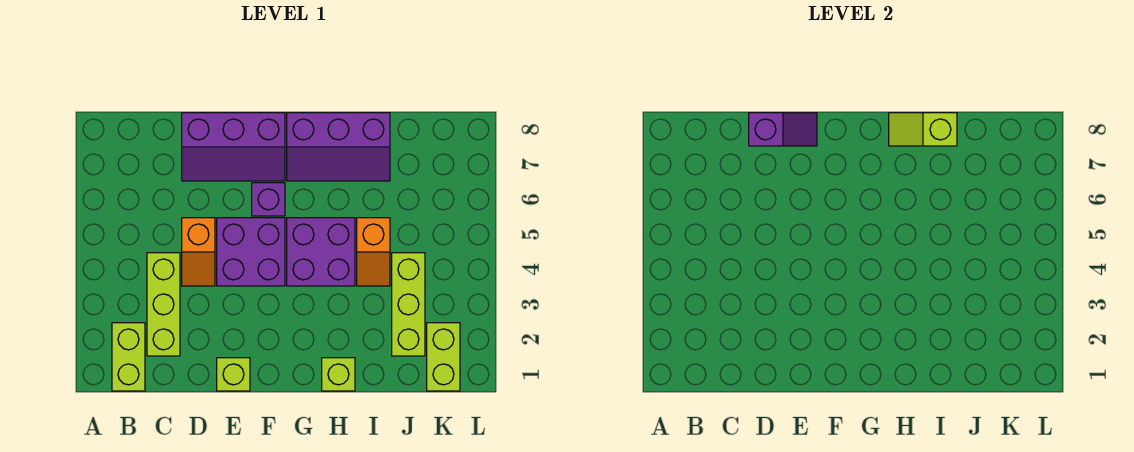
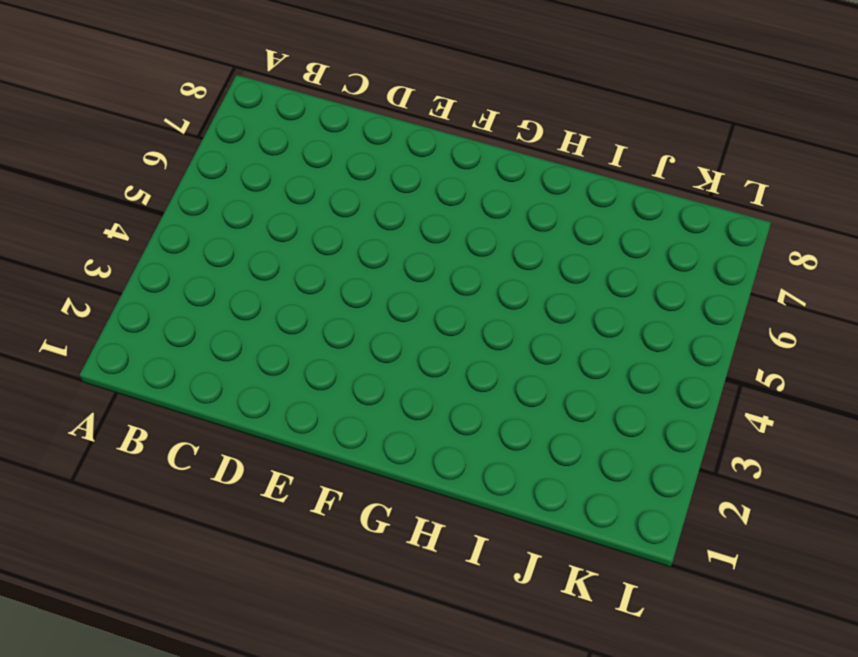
none -> lime brick B1:B2 level 1
none -> lime brick C2:C4 level 1
none -> orange slope D4:D5 level 1 top 5

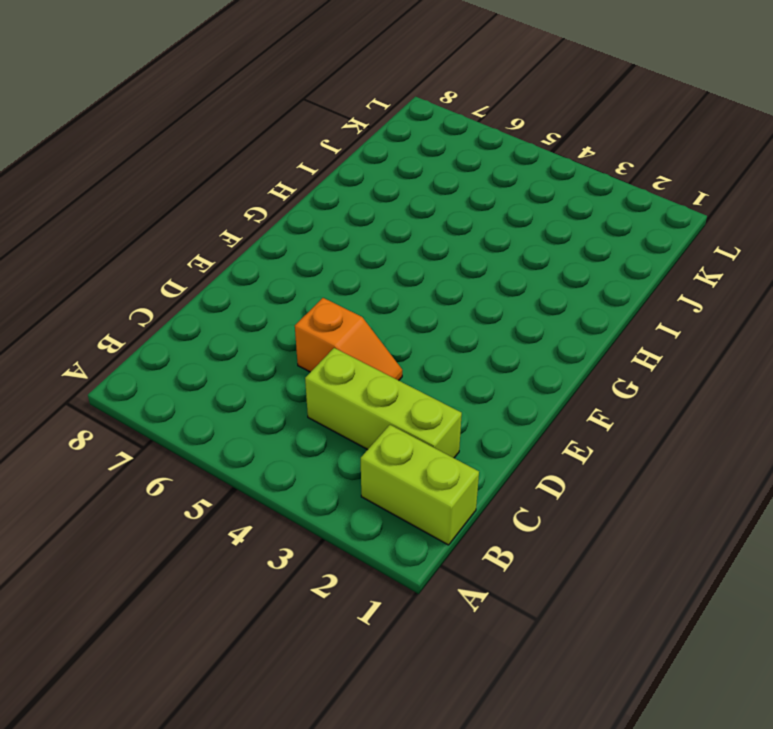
none -> purple slope D7:F8 level 1 top 8
none -> lime brick E1 level 1
none -> purple brick E4:F5 level 1

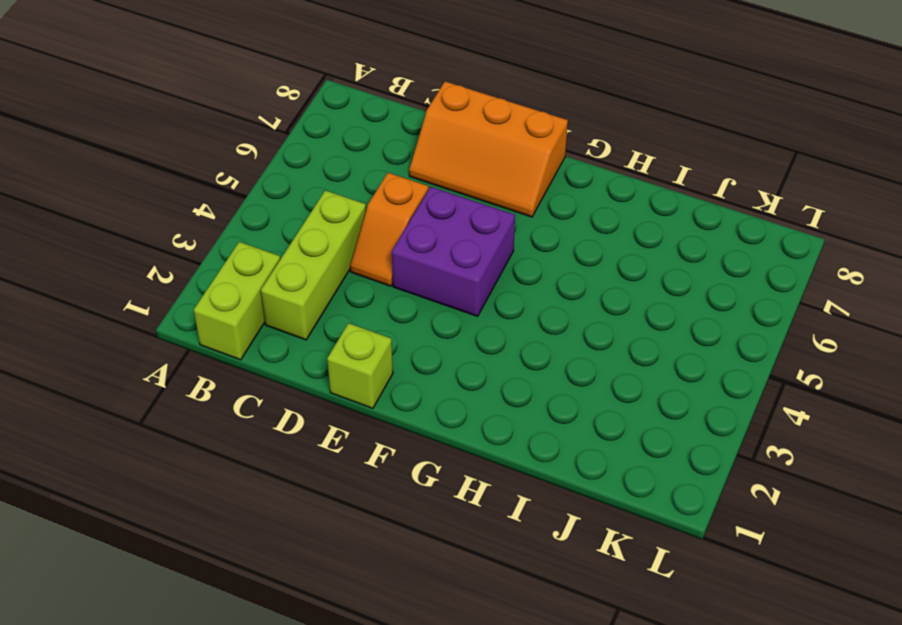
orange slope D7:F8 level 1 top 8 -> purple slope D7:F8 level 1 top 8
none -> purple brick F6 level 1
none -> purple brick G4:H5 level 1
none -> purple slope G7:I8 level 1 top 8

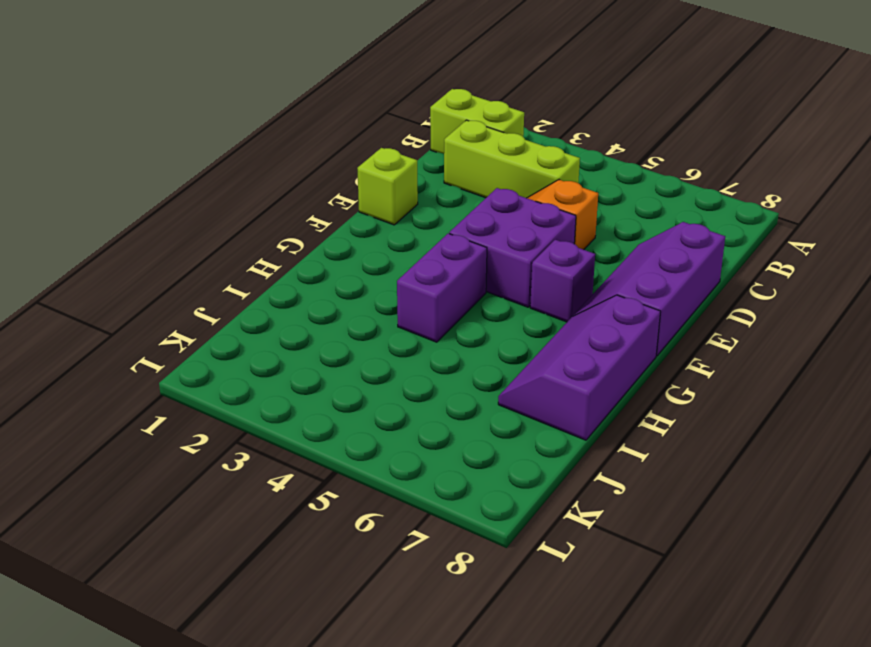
purple brick G4:H4 level 1 -> purple brick G4:H5 level 1
none -> lime brick H1 level 1
none -> orange slope I4:I5 level 1 top 5
none -> lime brick J2:J4 level 1

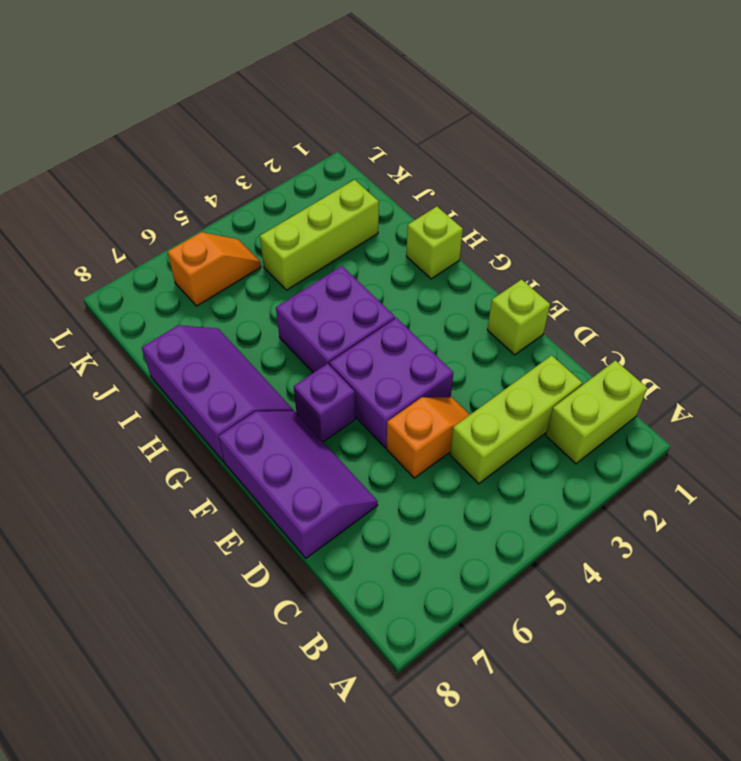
orange slope K5:K6 level 1 top 6 -> orange slope I4:I5 level 1 top 5
none -> lime brick K1:K2 level 1
none -> purple slope D8:E8 level 2 top D
none -> lime slope H8:I8 level 2 top I

